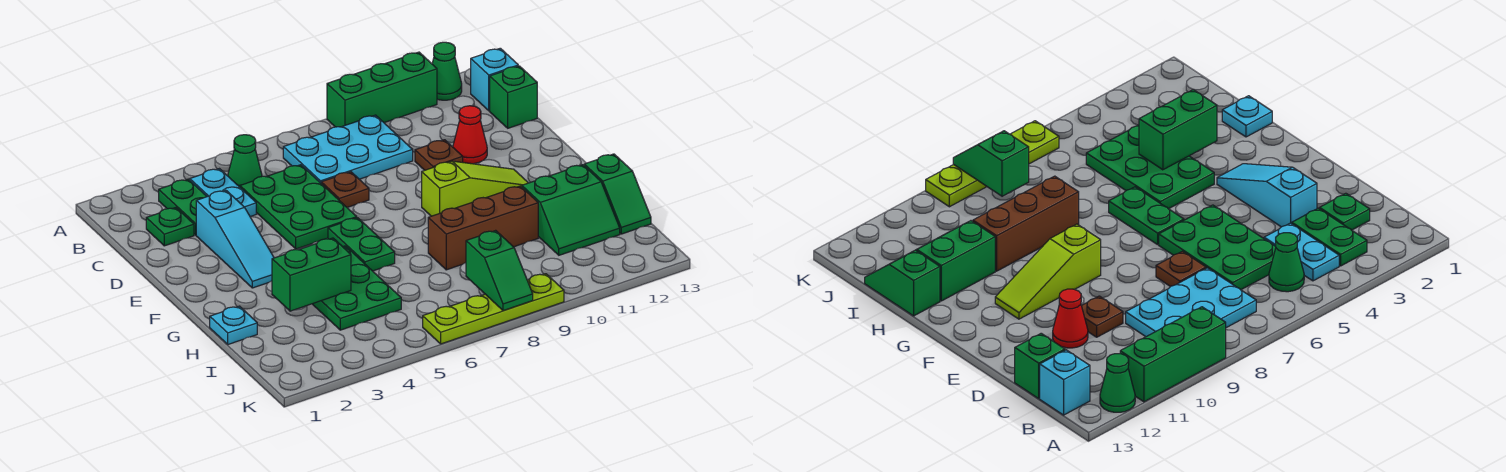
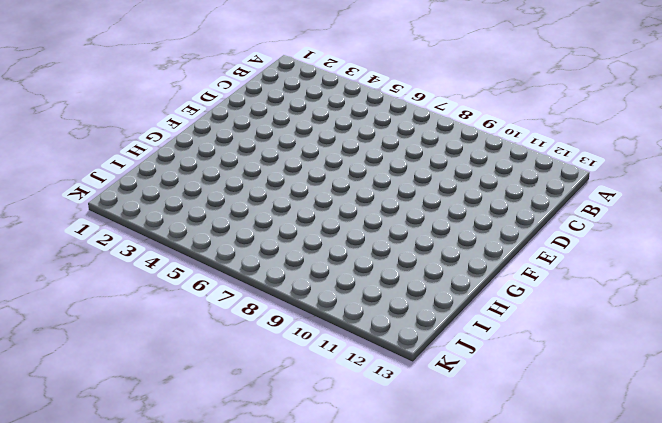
none -> green brick A9:A11 level 1
none -> green cone A12 level 1
none -> green plate B3:C3 level 1

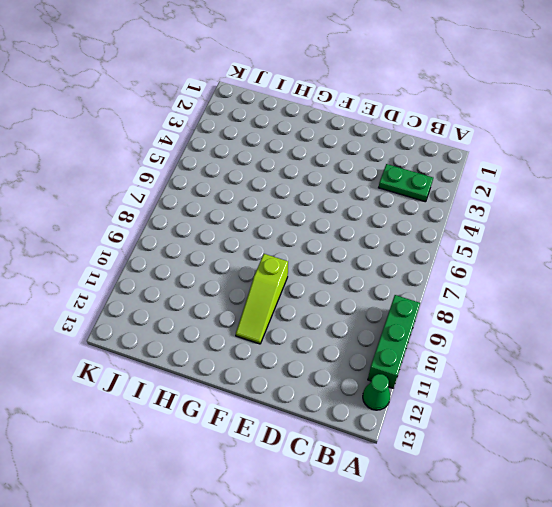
none -> cyan plate B4:C4 level 1
none -> green cone B5 level 1
none -> cyan plate B7:C9 level 1

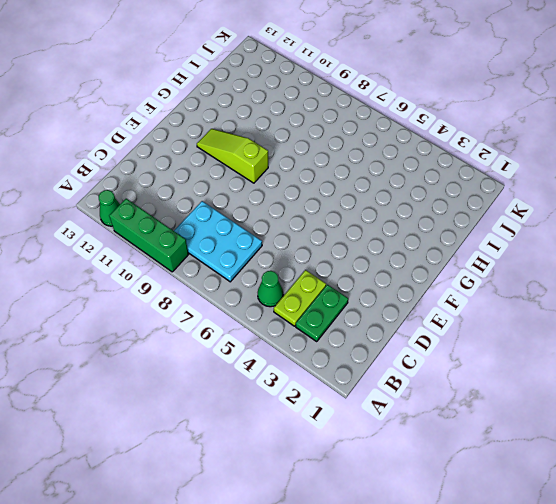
lime plate B4:C4 level 1 -> cyan plate B4:C4 level 1
none -> cyan brick B13 level 1
none -> green plate C2 level 1
none -> green plate C5:E6 level 1

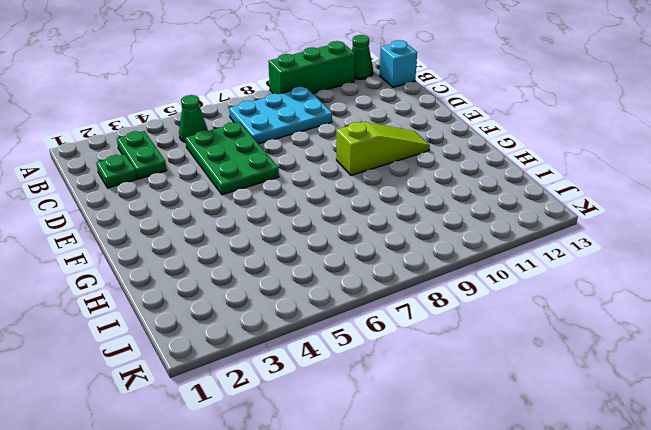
none -> cyan plate B4:C4 level 1
none -> green brick C13 level 1
none -> cyan slope D3:F3 level 1 top D

